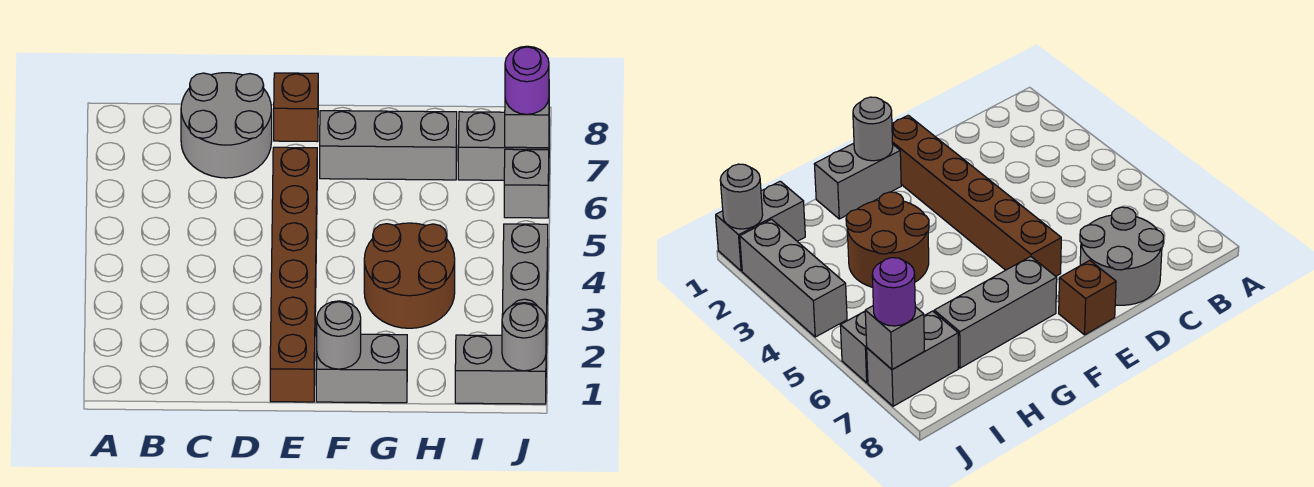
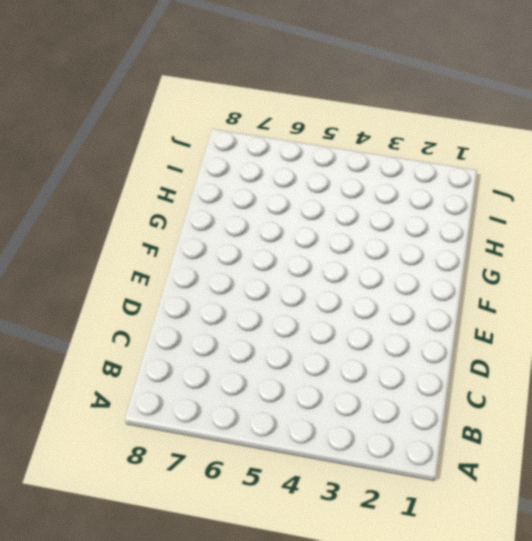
none -> grey round brick C7:D8 level 1
none -> brown brick E1:E6 level 1
none -> brown brick E8 level 1

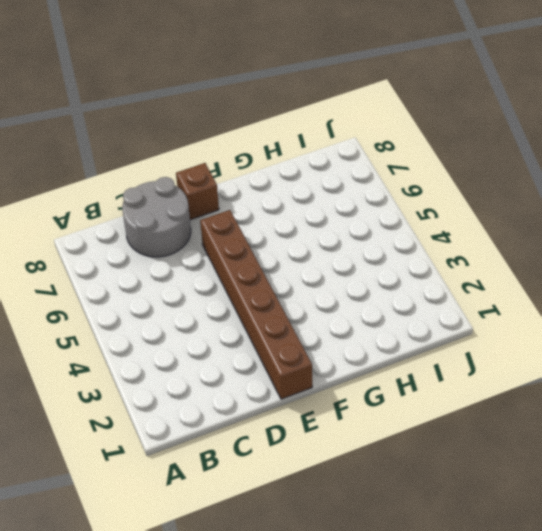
none -> grey brick F1:G1 level 1
none -> grey brick F7:H7 level 1
none -> brown round brick G3:H4 level 1

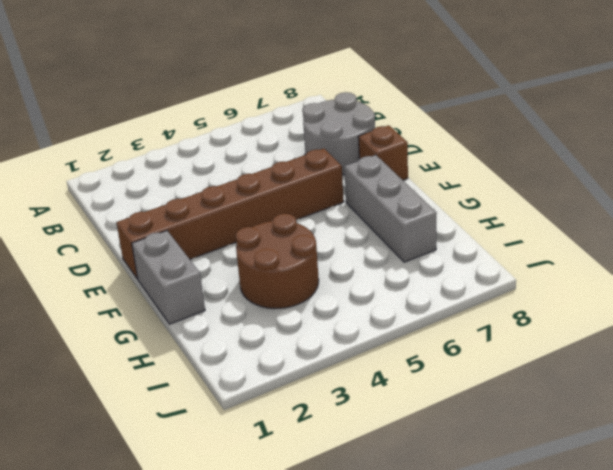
none -> grey brick I1:J1 level 1
none -> grey brick I7:J7 level 1
none -> grey brick J2:J4 level 1

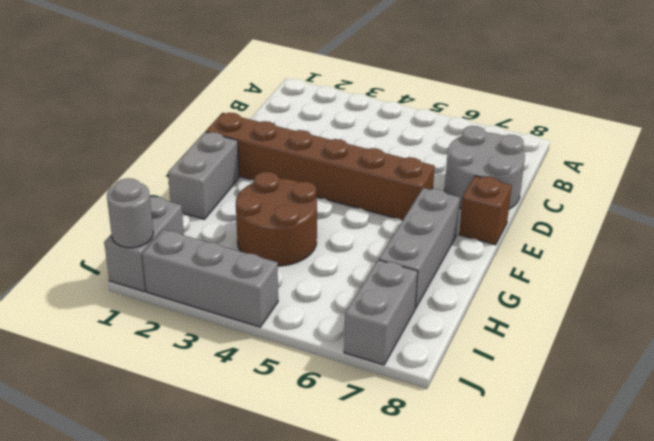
none -> grey brick J6 level 1
none -> grey round brick F1 level 2
none -> grey brick J7 level 2

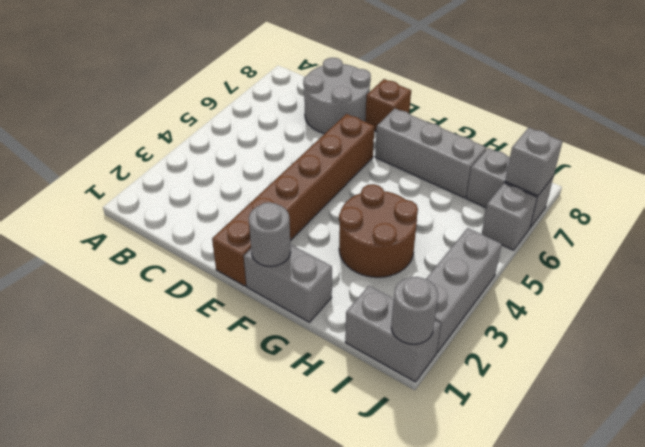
none -> purple round brick J7 level 3

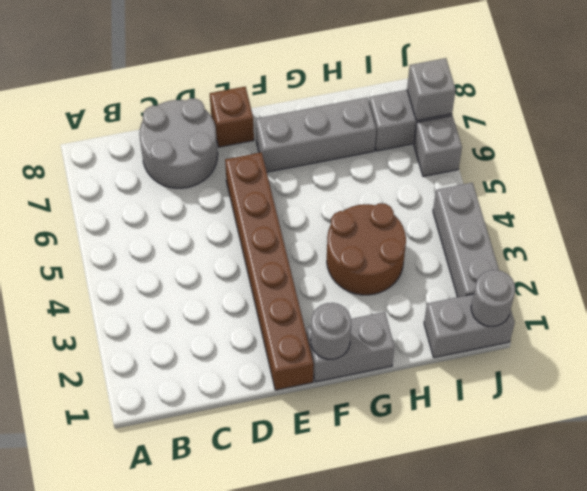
none -> purple round brick J7 level 3

